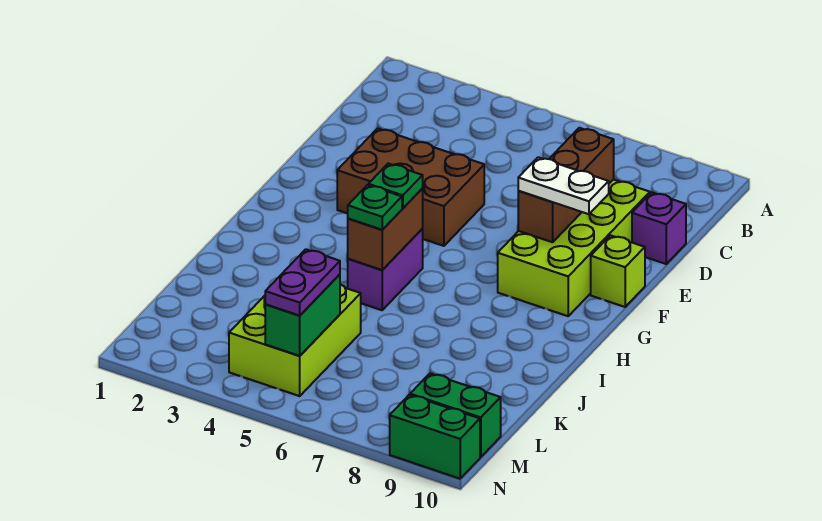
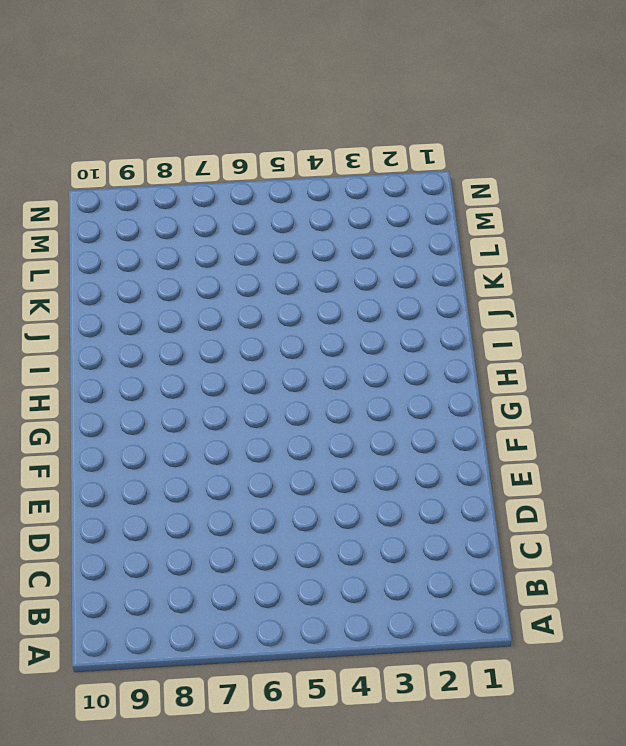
none -> lime brick D8:G9 level 1
none -> purple brick D10 level 1
none -> brown brick E3:F5 level 1

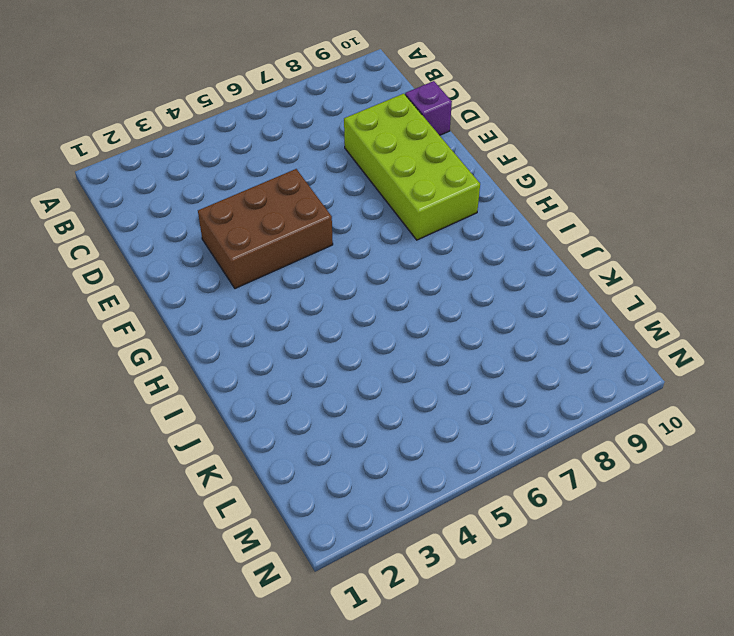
none -> lime brick F10 level 1
none -> purple brick H5:I5 level 1
none -> lime brick K4:M5 level 1

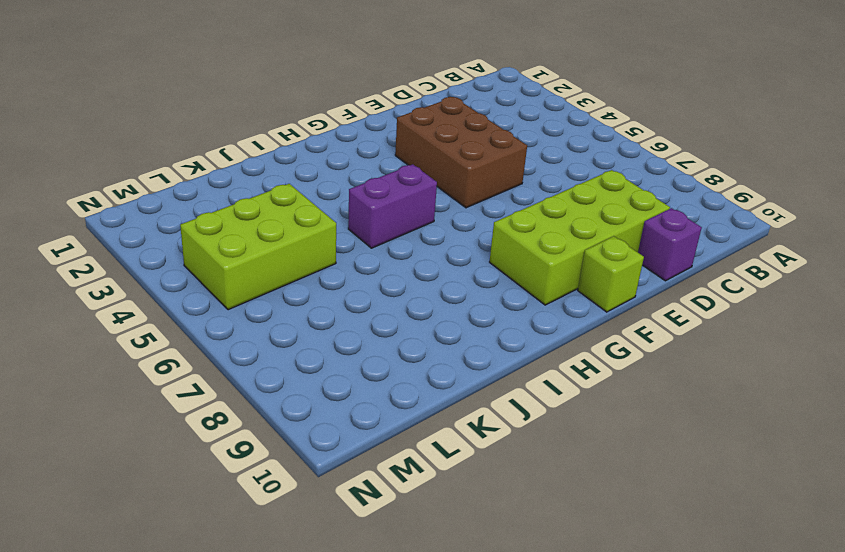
none -> green brick M9:M10 level 1
none -> green brick N9:N10 level 1
none -> brown brick D8:F8 level 2

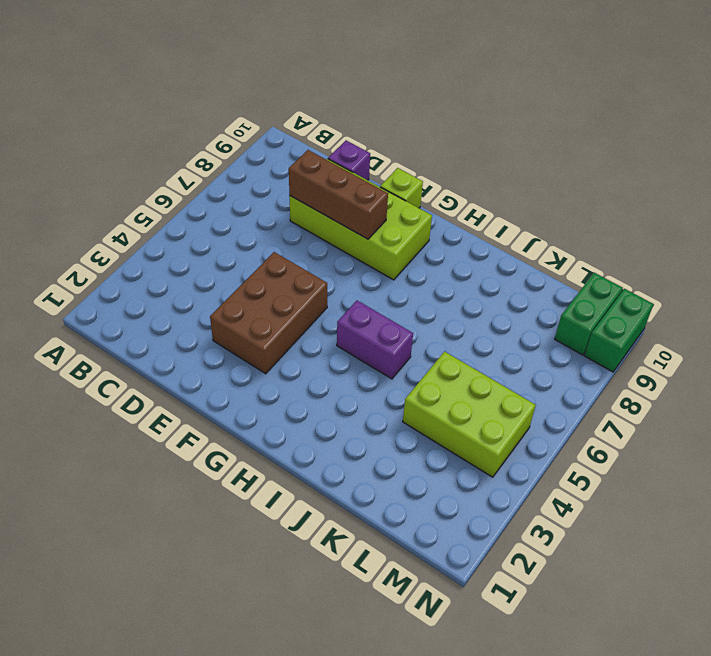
none -> brown brick H5:I5 level 2
none -> green brick L5:M5 level 2
none -> white plate F8:F9 level 3

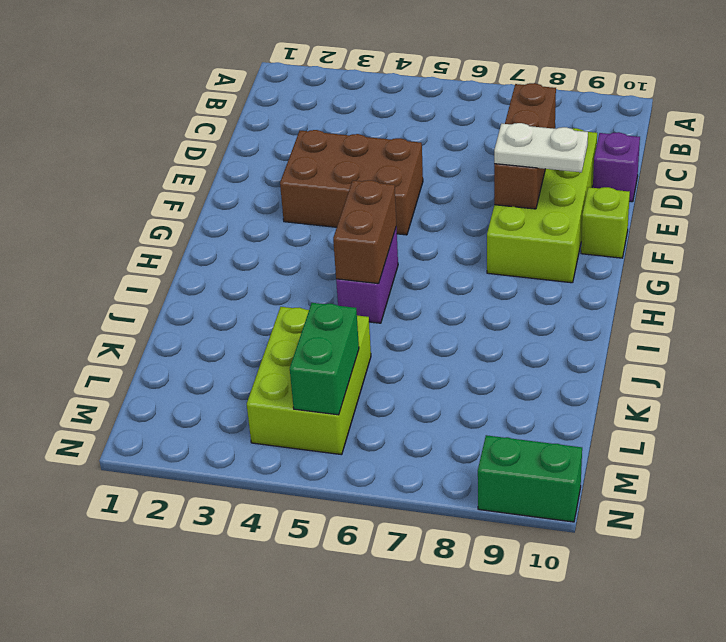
none -> green brick M9:M10 level 1
none -> green plate H5 level 3
none -> green plate I5 level 3

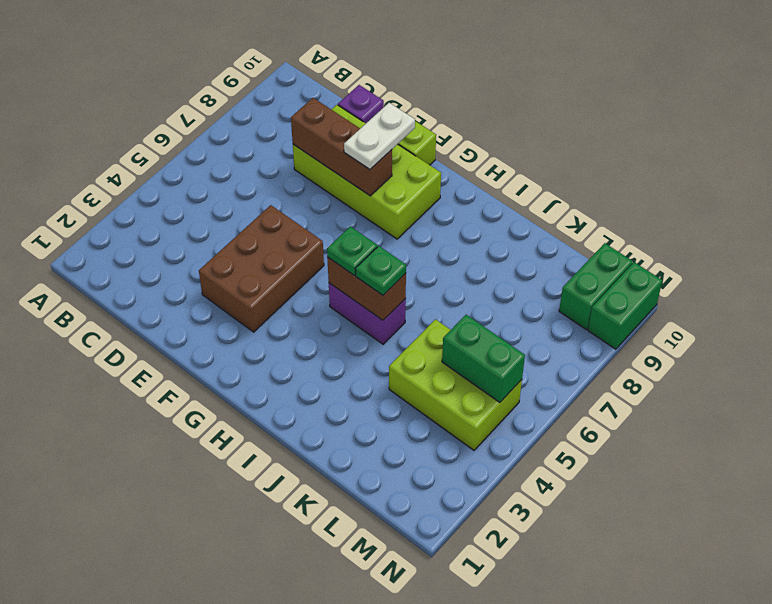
none -> purple plate L5:M5 level 3

